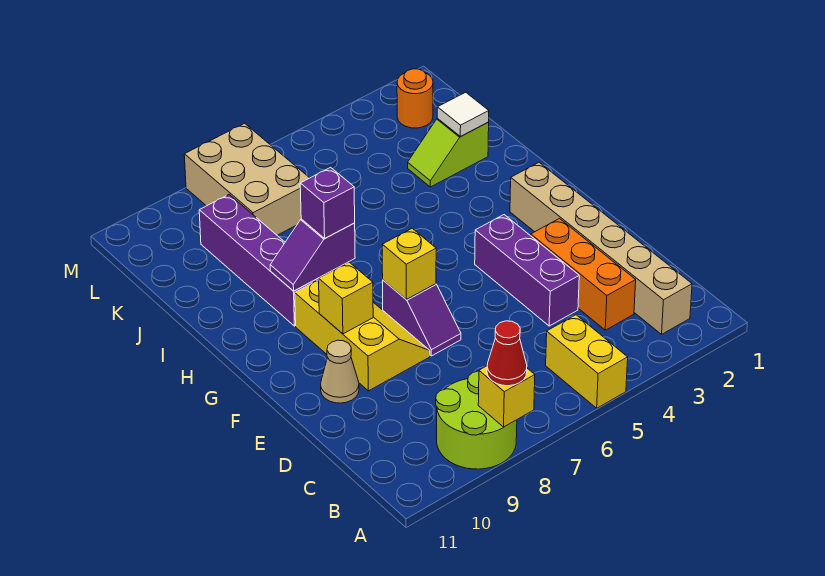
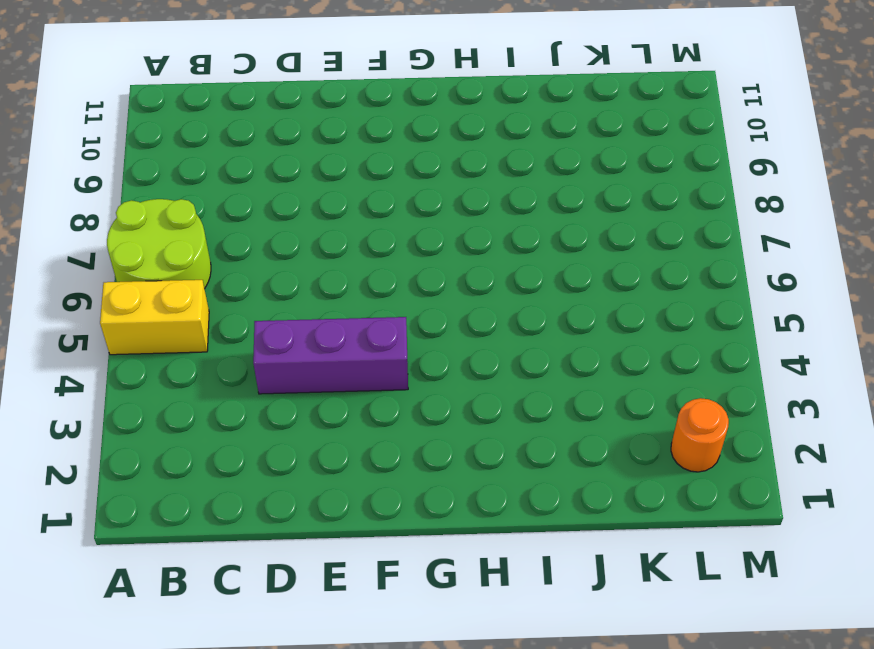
lime round brick A6:B7 level 1 -> lime round brick A8:B9 level 1
none -> tan brick B2:G2 level 1
none -> orange brick C3:E3 level 1
none -> purple slope E7:F7 level 1 top F

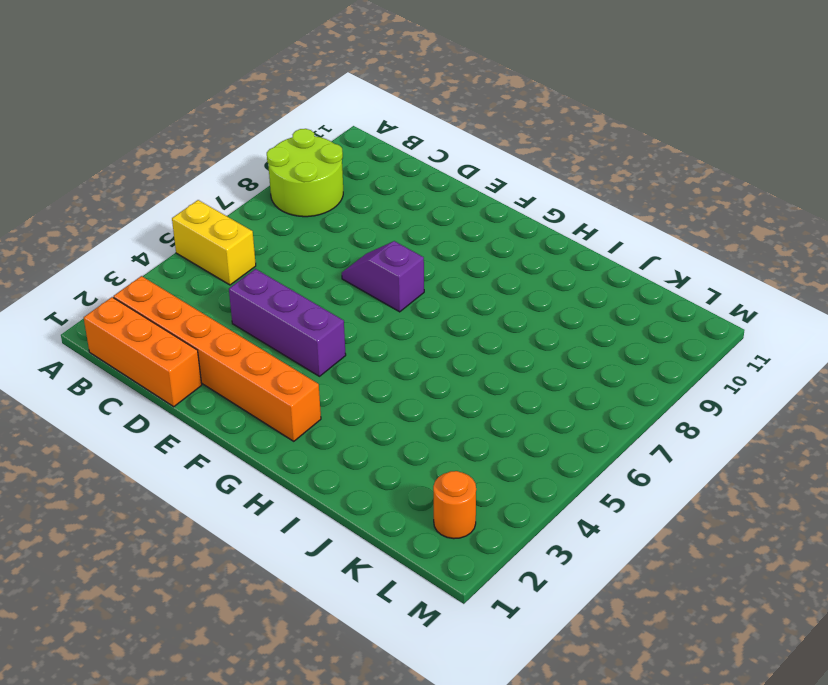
orange brick B1:D1 level 1 -> orange brick C3:E3 level 1
orange brick B2:G2 level 1 -> tan brick B2:G2 level 1
none -> yellow slope E8:G9 level 1 top 9
none -> tan cone E10 level 1
none -> purple brick H9:K9 level 1

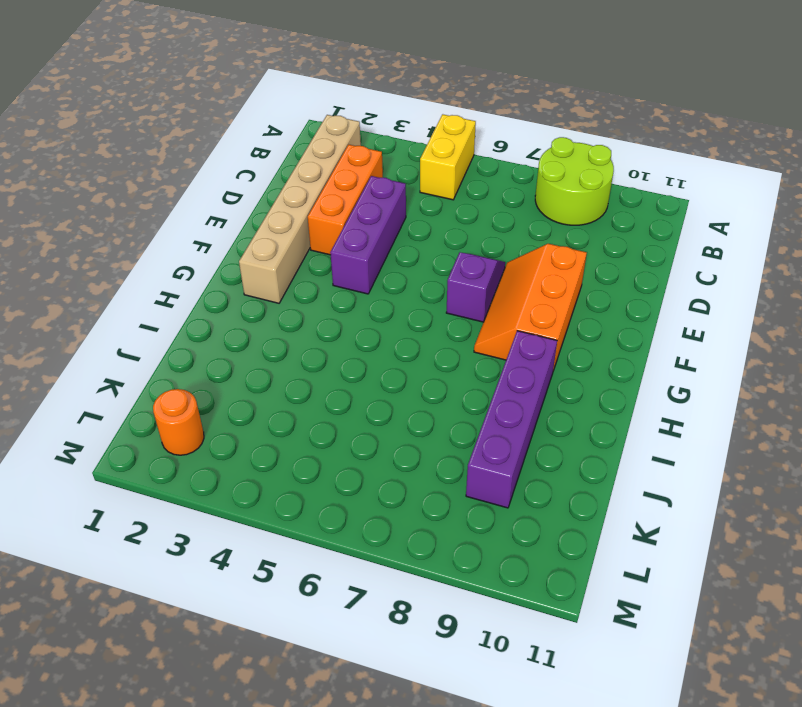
orange slope E8:G9 level 1 top 9 -> yellow slope E8:G9 level 1 top 9
none -> tan cone E10 level 1
none -> lime slope J2:J3 level 1 top 2
none -> tan brick K7:M8 level 1

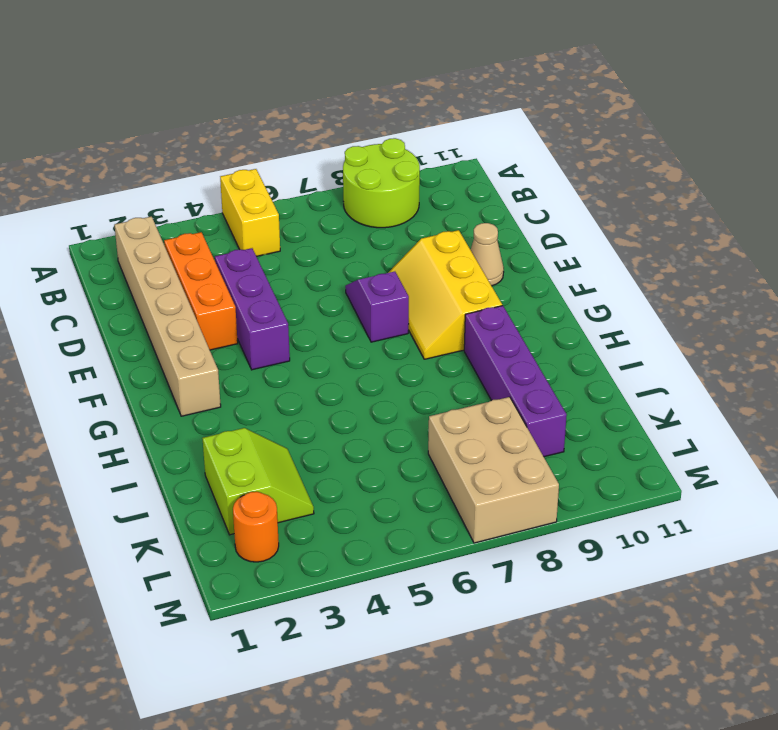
lime slope J2:K3 level 1 top 2 -> lime slope J2:J3 level 1 top 2
none -> yellow brick A8 level 2
none -> yellow brick F7 level 2
none -> yellow brick F9 level 2

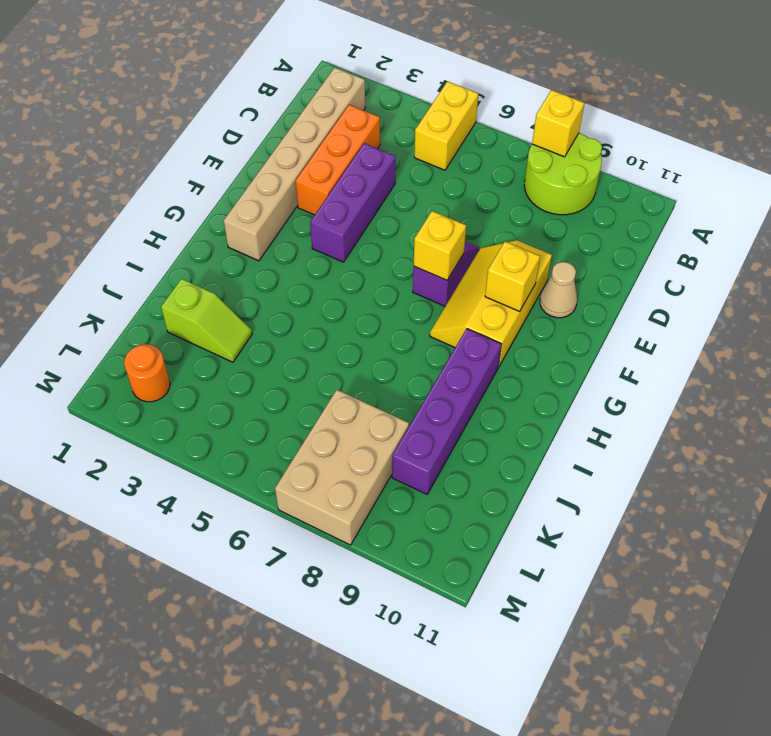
none -> purple slope H8:H9 level 2 top 8
none -> white tile J2 level 2
none -> red cone A8 level 3

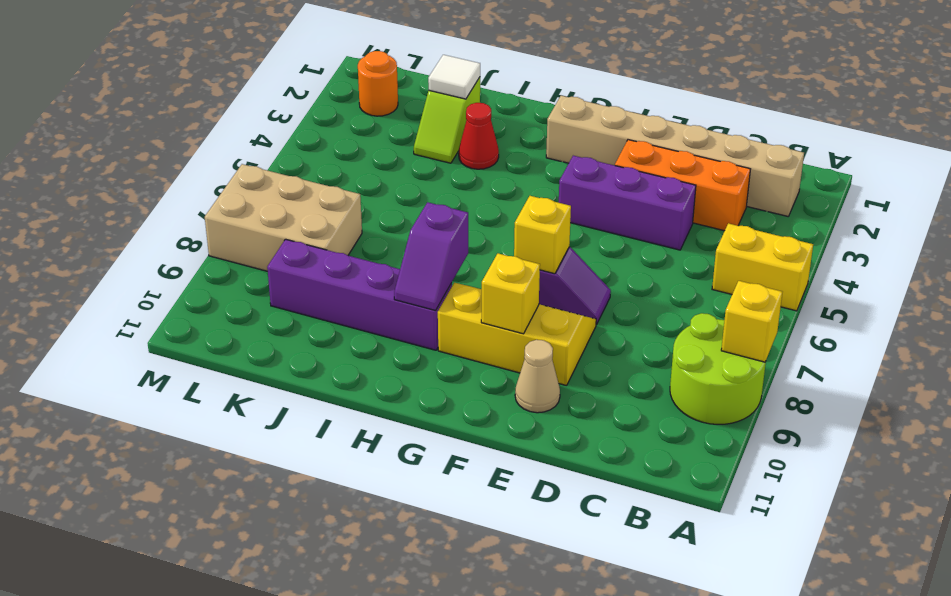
red cone I3 level 1 -> red cone A8 level 3
none -> purple brick H8 level 3

